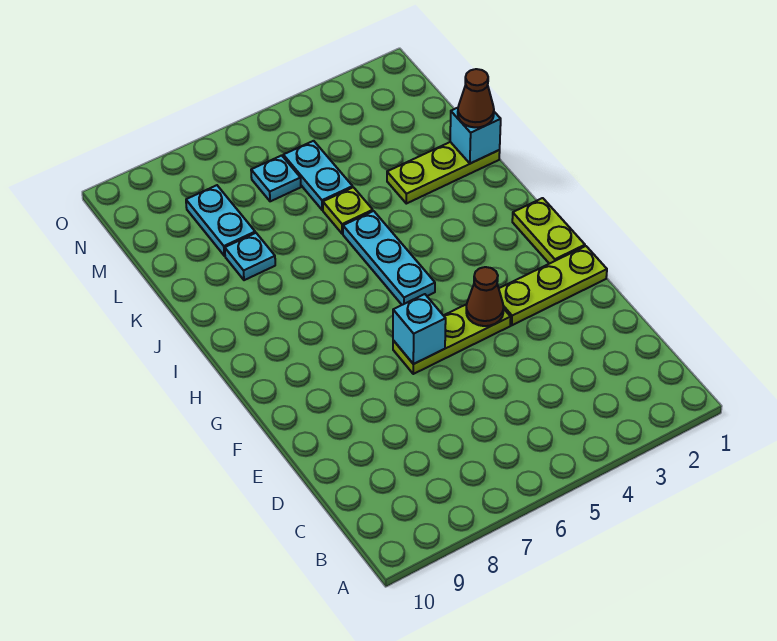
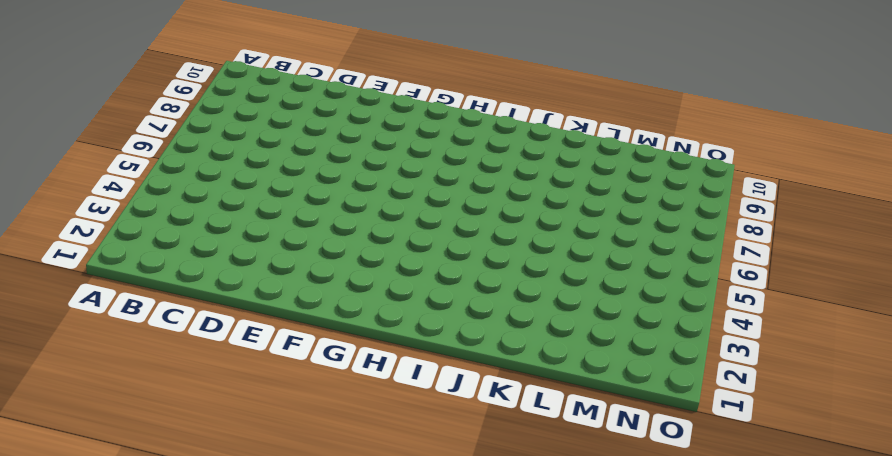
none -> lime plate F1:F3 level 1
none -> lime plate F4:F6 level 1
none -> lime plate G1:H1 level 1

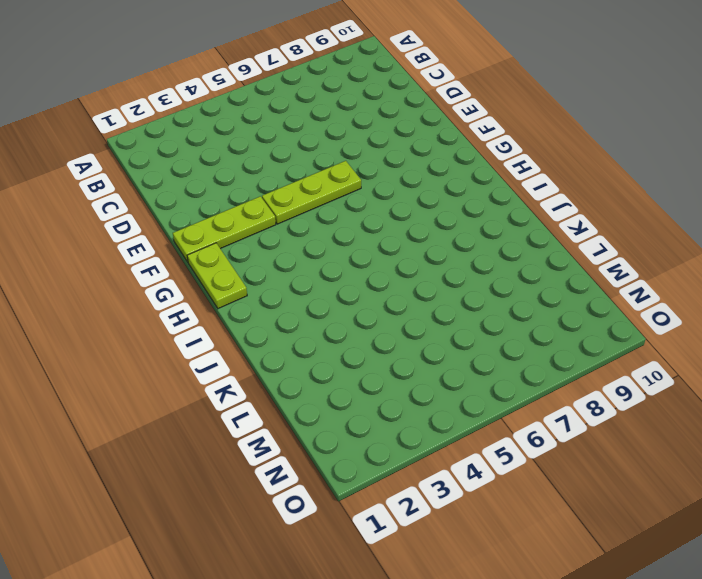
none -> cyan plate H5:J5 level 1
none -> lime plate K1:K3 level 1
none -> lime plate K5 level 1

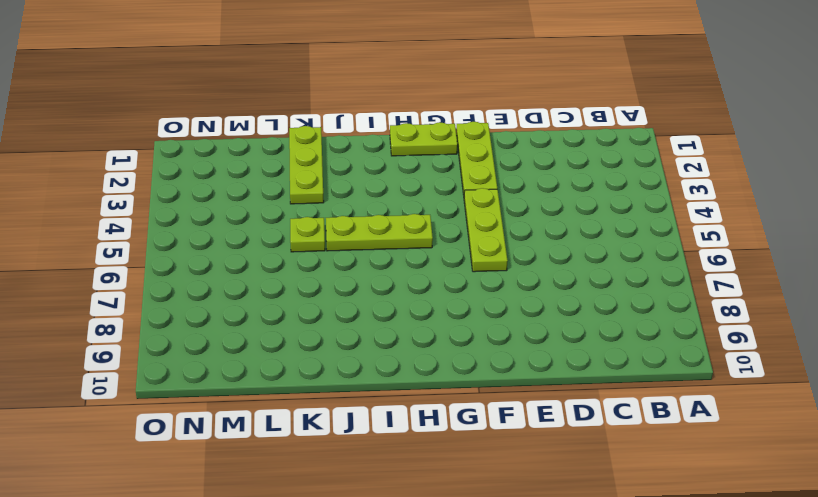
lime plate H5:J5 level 1 -> cyan plate H5:J5 level 1
none -> cyan plate K8 level 1
none -> cyan plate L5:M5 level 1
none -> cyan plate L8:M8 level 1

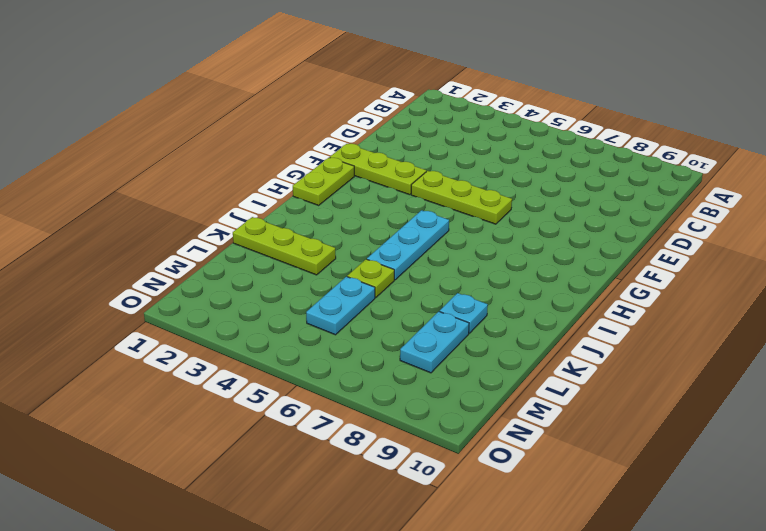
none -> cyan plate M6 level 1
none -> brown cone F4 level 2
none -> cyan brick F6 level 2

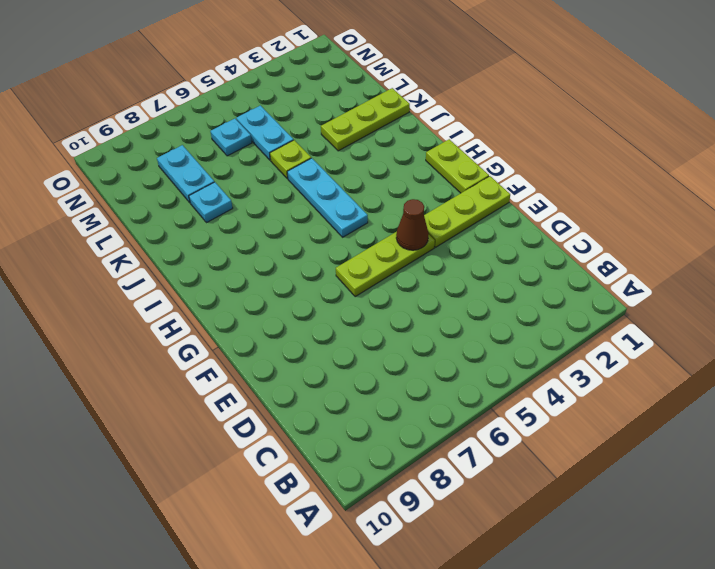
none -> cyan brick F6 level 2
none -> cyan brick K1 level 2
none -> brown cone K1 level 3

